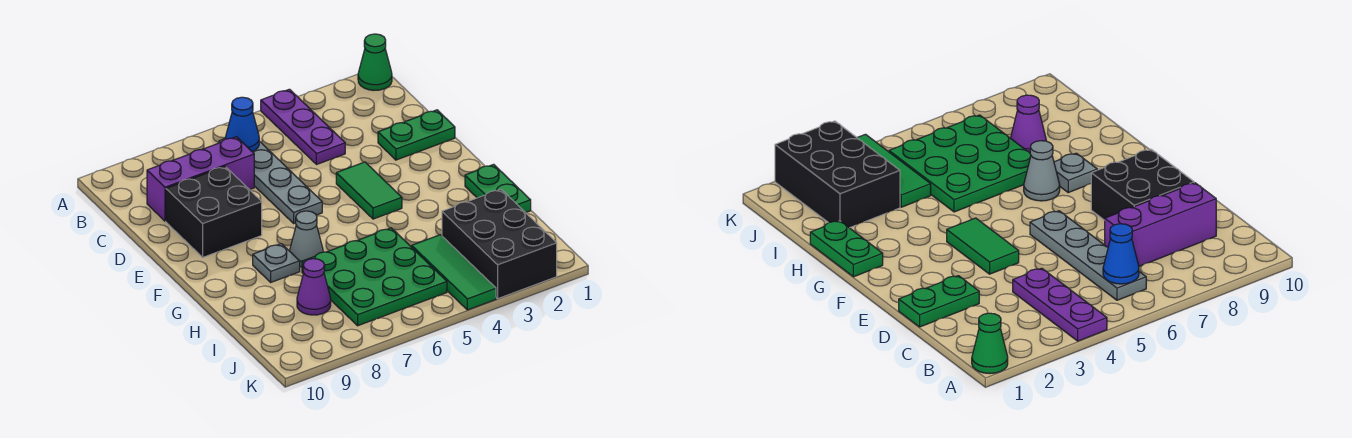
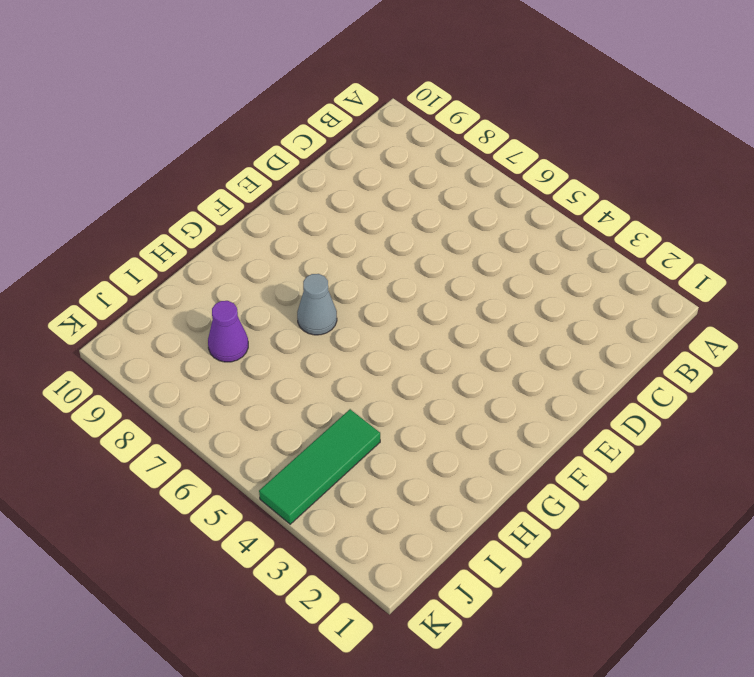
none -> green cone A1 level 1
none -> purple plate A4:C4 level 1
none -> grey plate B6:E6 level 1

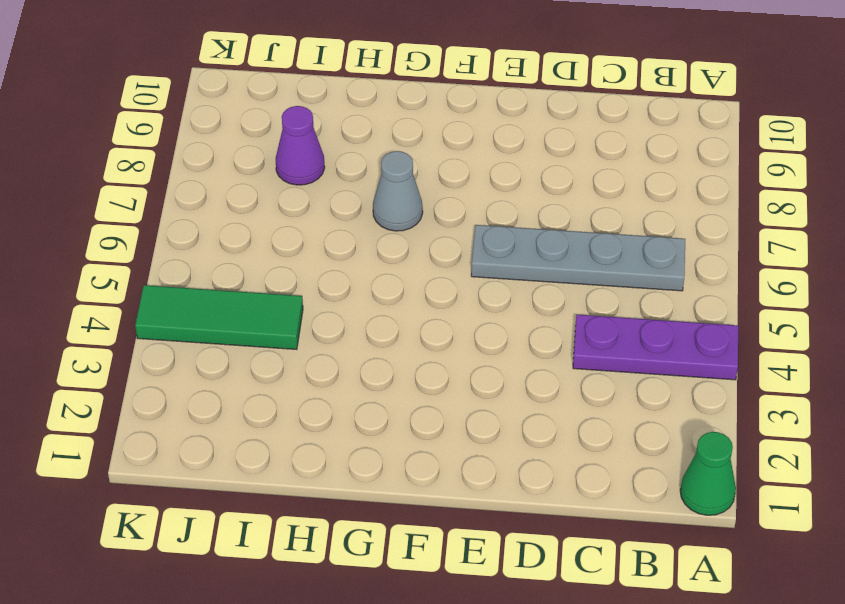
none -> purple brick C7:C9 level 1
none -> green plate D1:D2 level 1
none -> black brick D8:E9 level 1

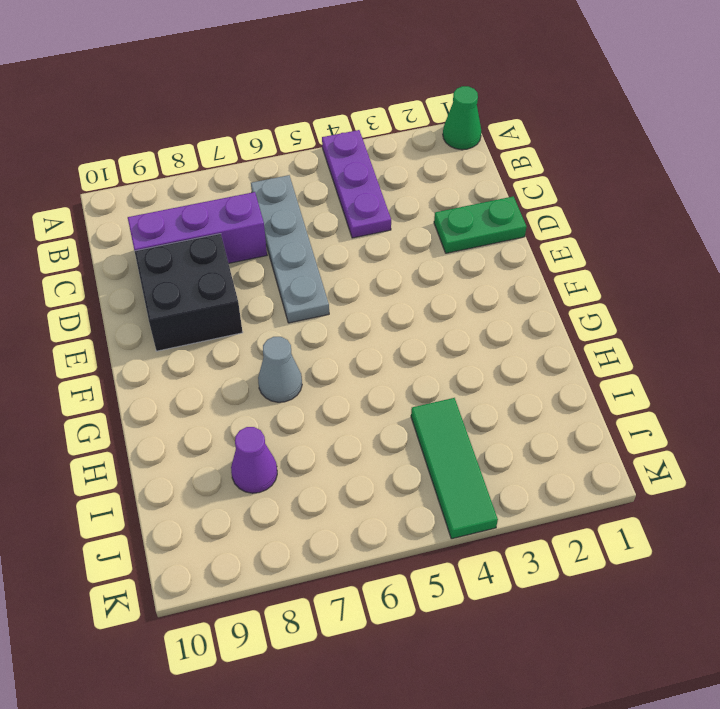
none -> green tile E4:F4 level 1
none -> green plate G1:H1 level 1
none -> grey plate G8 level 1

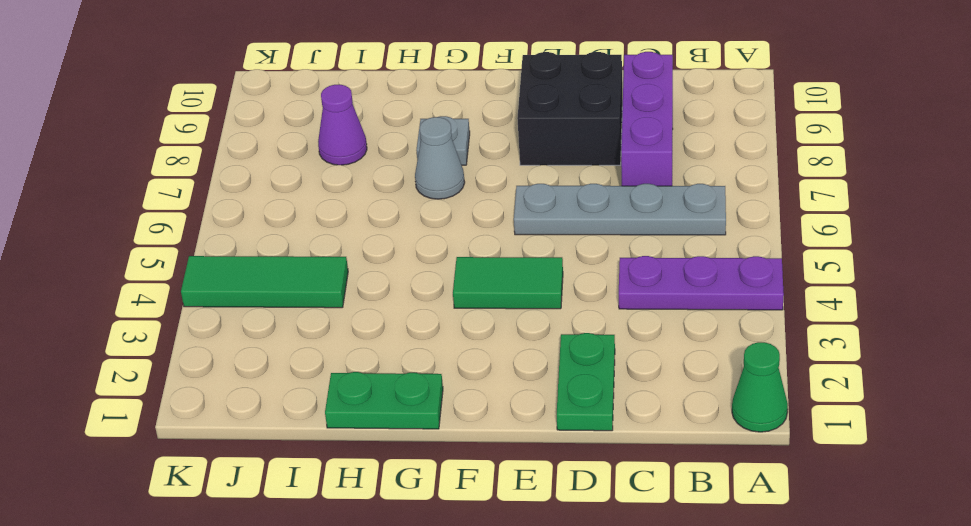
none -> green plate H5:J7 level 1
none -> black brick I2:K3 level 1
none -> blue cone B6 level 2

